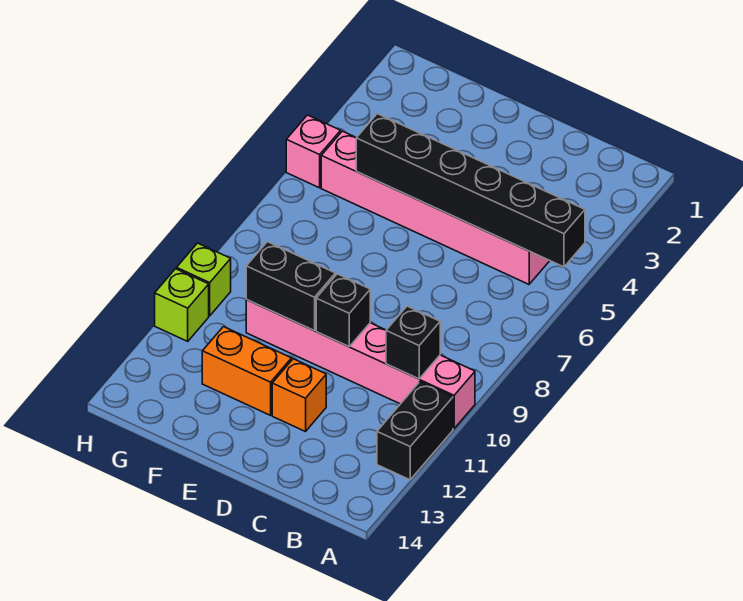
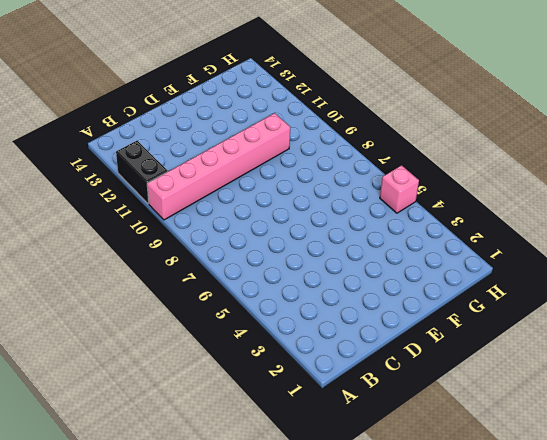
none -> pink brick B5:G5 level 1
none -> orange brick D12 level 1
none -> orange brick E12:F12 level 1

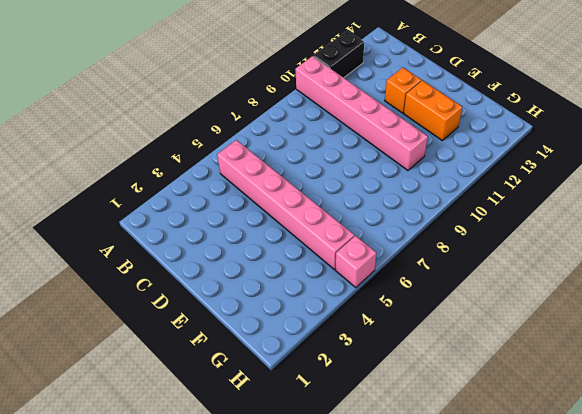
none -> lime brick H10 level 1
none -> lime brick H11 level 1
none -> black brick A5:F5 level 2

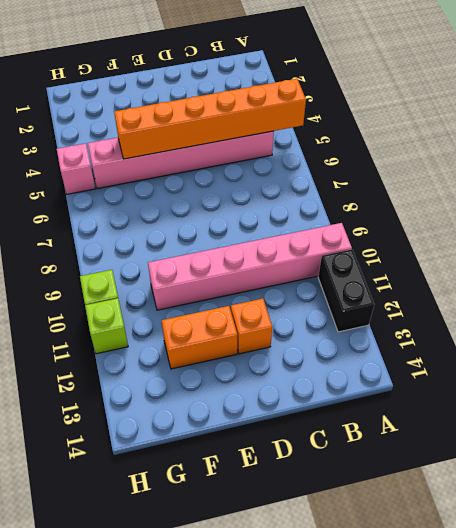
orange brick A5:F5 level 2 -> black brick A5:F5 level 2
none -> black brick B10 level 2
none -> black brick D10 level 2
none -> black brick E10:F10 level 2

